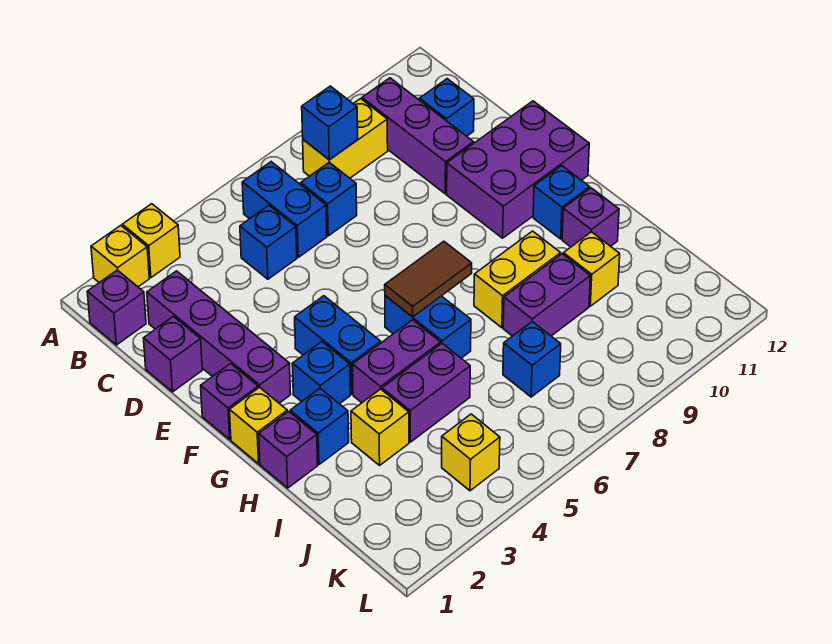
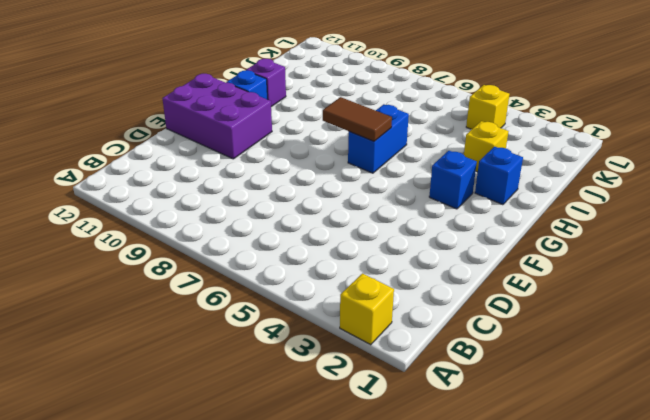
none -> yellow brick A3 level 1
none -> purple brick B1 level 1
none -> blue brick B6:C6 level 1
none -> yellow brick B8:B9 level 1

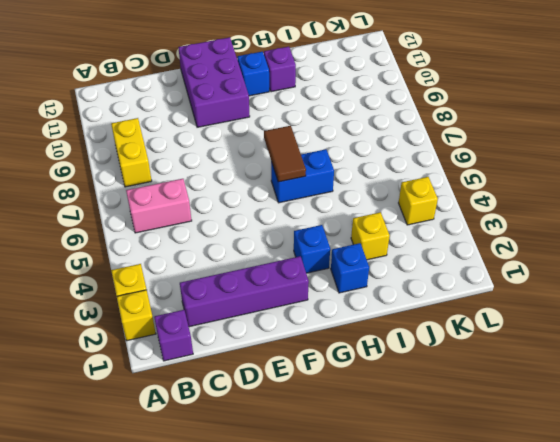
pink brick B6:C6 level 1 -> blue brick B6:C6 level 1
none -> purple brick B10:D10 level 1
none -> blue brick C5 level 1
none -> blue brick C7 level 1
none -> blue brick C11 level 1

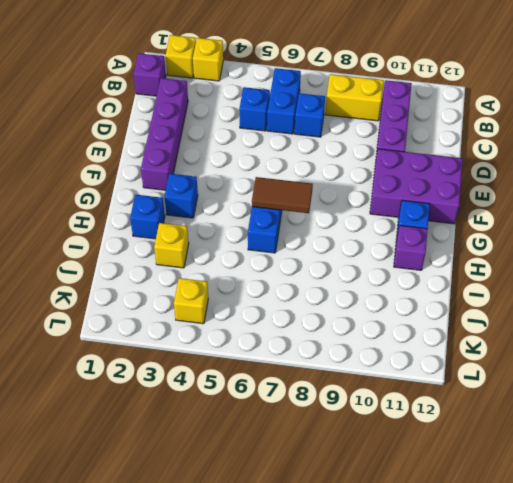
none -> blue brick C11 level 1
none -> purple brick D1 level 1
none -> purple brick F1 level 1
none -> blue brick F4:G4 level 1

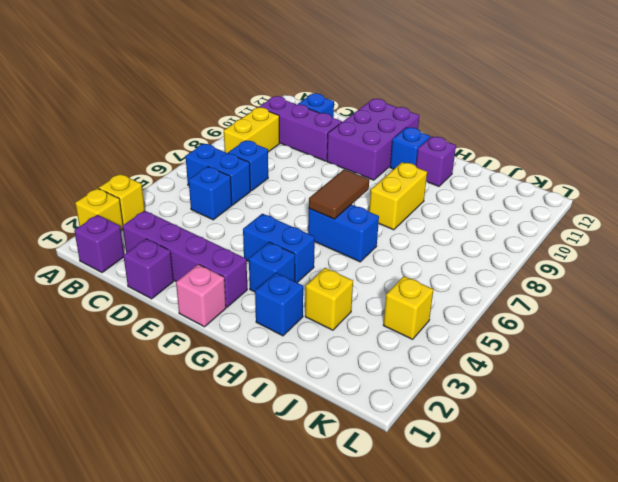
pink brick F1 level 1 -> purple brick F1 level 1
none -> yellow brick G1 level 1
none -> purple brick H1 level 1
none -> purple brick H4:H5 level 1
none -> purple brick I4:I5 level 1

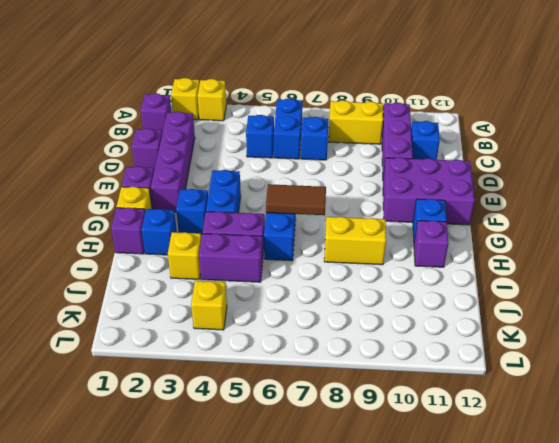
none -> purple brick I8:I9 level 1
none -> yellow brick I10 level 1
none -> blue brick J7 level 1
none -> blue brick B8 level 2

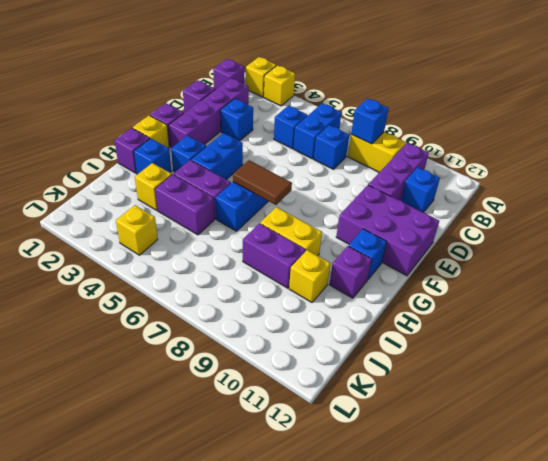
blue brick D3 level 1 -> blue brick J7 level 1

